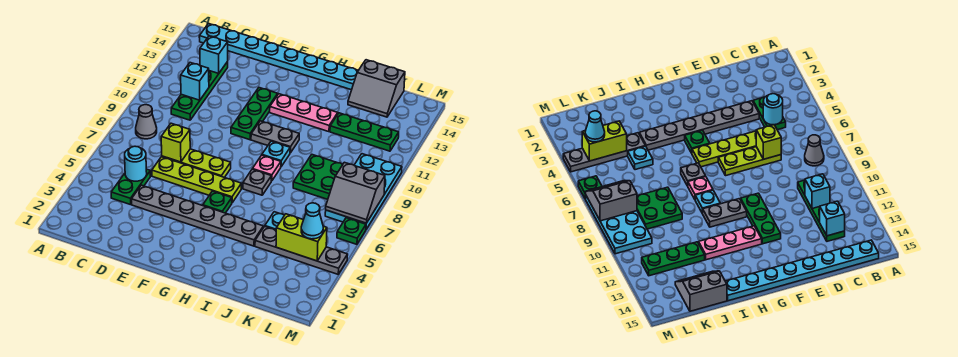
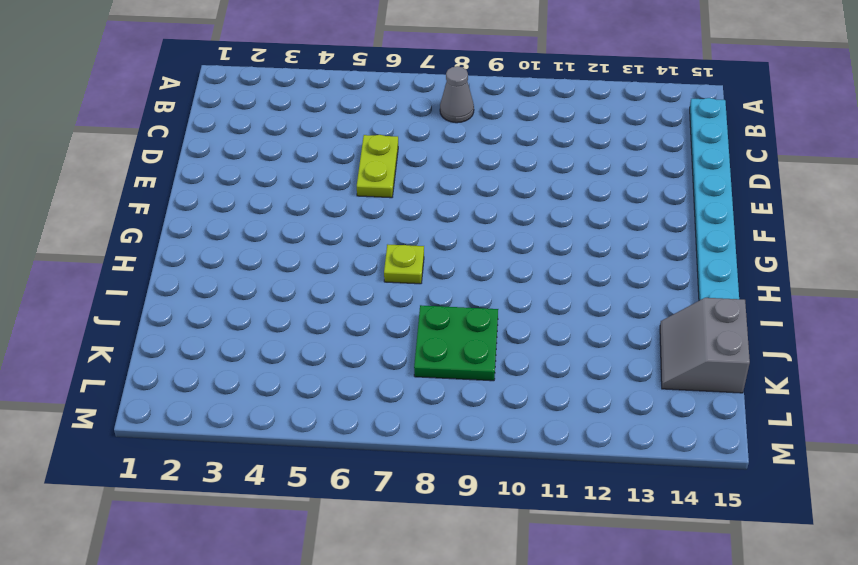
lime plate D6:E6 level 1 -> lime plate D6:G6 level 1
lime plate H7 level 1 -> grey plate H7 level 1
none -> green plate C4:C5 level 1
none -> green plate C10:C13 level 1
none -> grey plate D4:I4 level 1

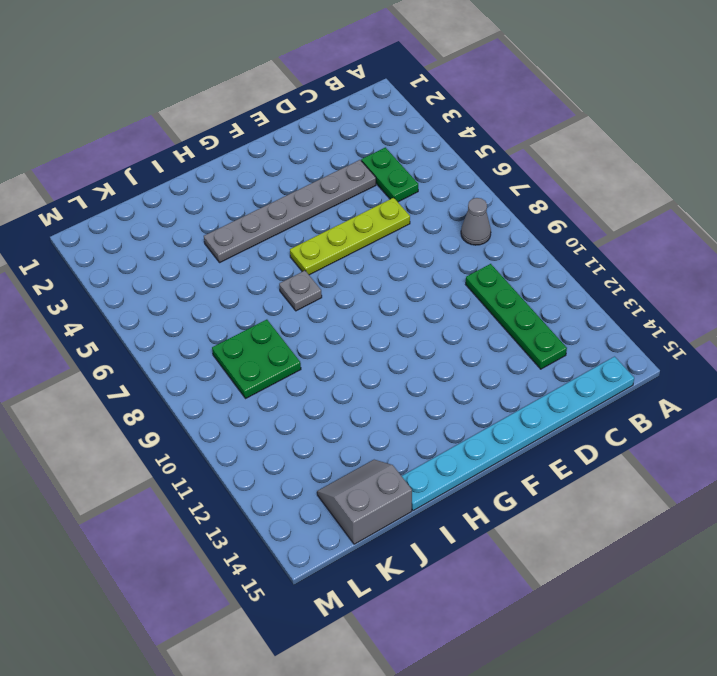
none -> lime plate D7:F7 level 1
none -> green plate F10:F12 level 1
none -> green plate G5 level 1

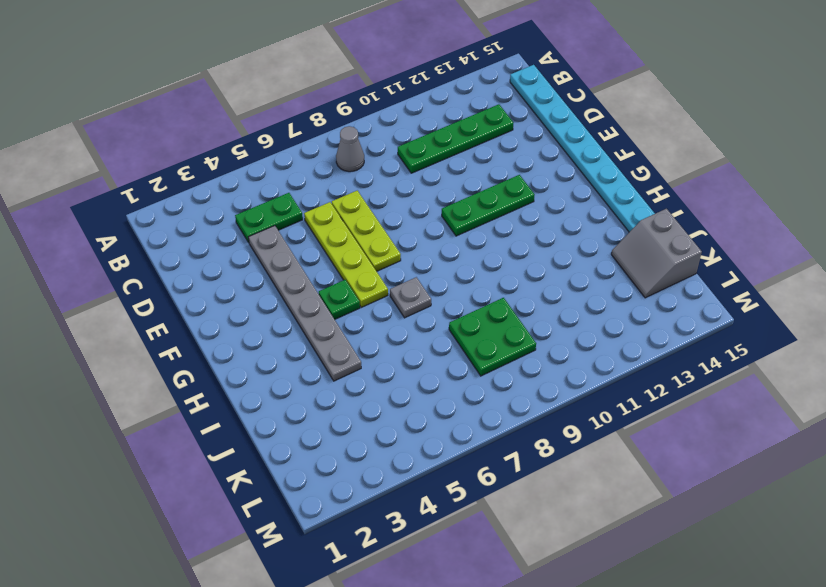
none -> grey plate G10:H10 level 1
none -> pink plate G12:I12 level 1
none -> pink plate H8 level 1

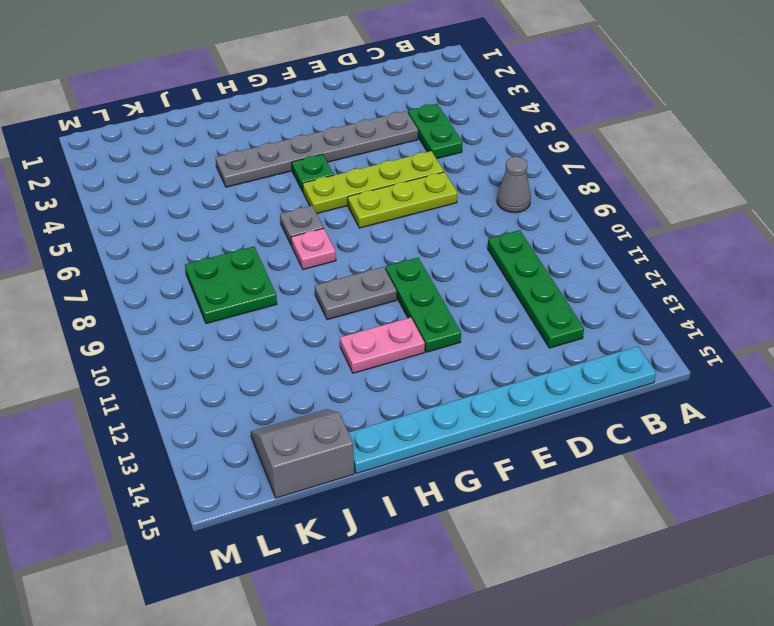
pink plate G12:H12 level 1 -> pink plate G12:I12 level 1
none -> cyan plate H9 level 1
none -> grey plate J4:M4 level 1
none -> cyan plate J5 level 1

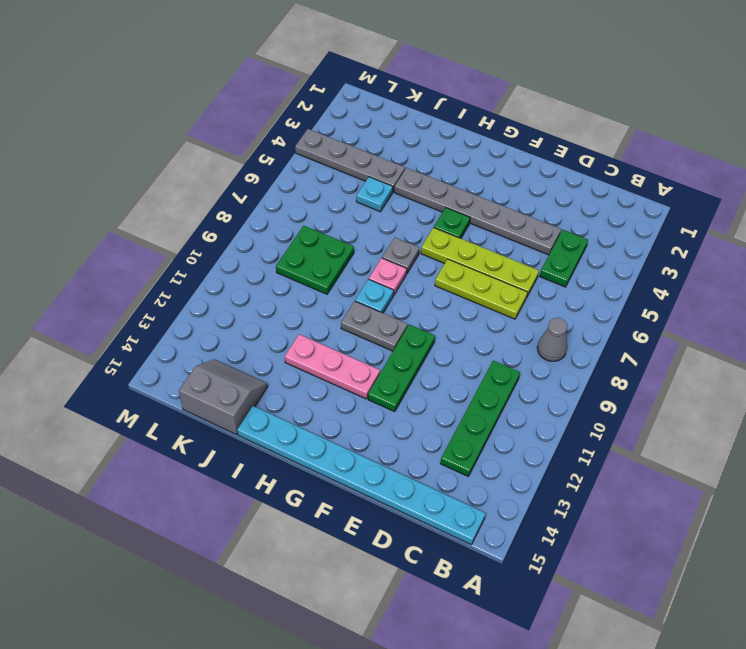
none -> green plate J12:L12 level 1
none -> cyan plate L7:M10 level 1
none -> green plate M6 level 1

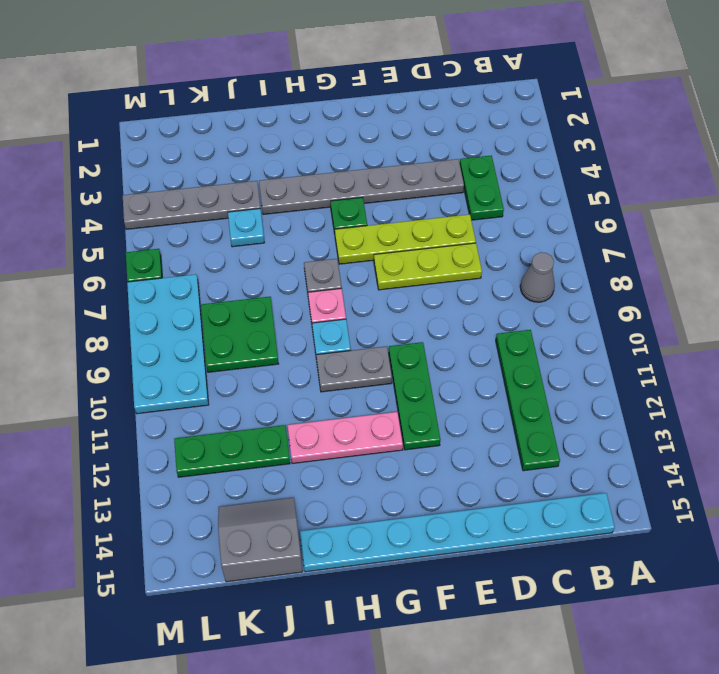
none -> cyan round brick C5 level 2
none -> cyan brick C11 level 2
none -> cyan brick C13 level 2

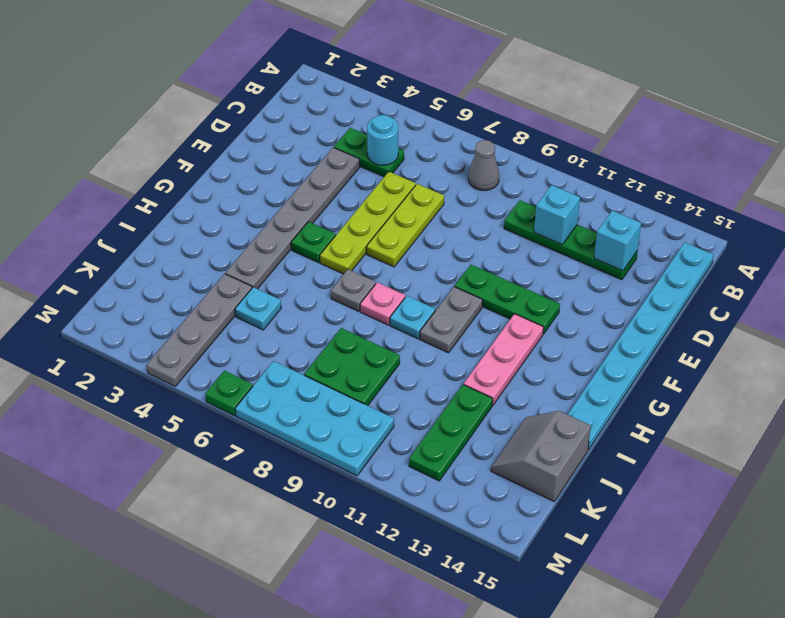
none -> lime brick D7 level 2
none -> lime brick K4:L4 level 2
none -> grey slope L7:M8 level 2 top 8

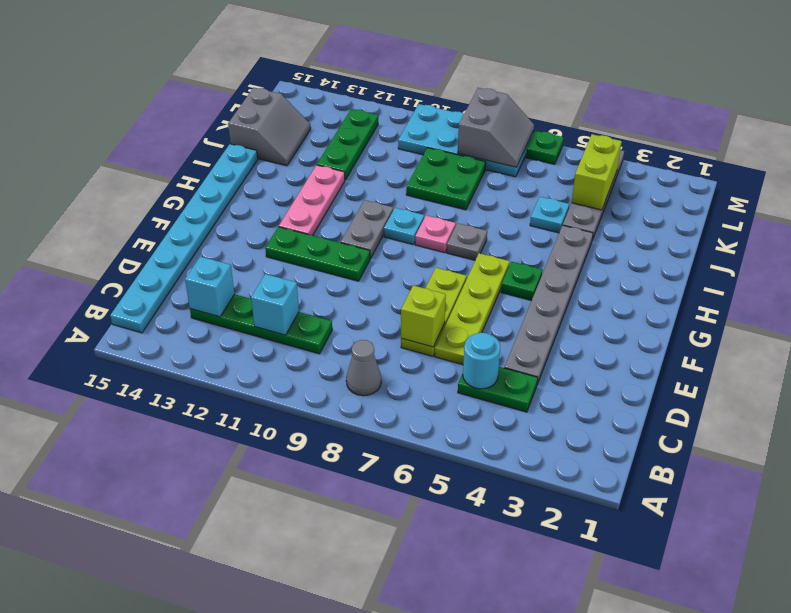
none -> cyan cone L4 level 3

